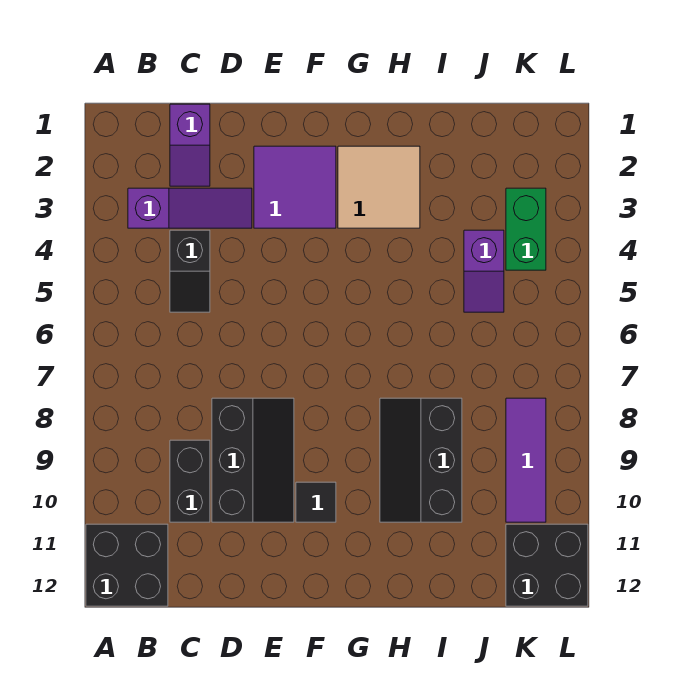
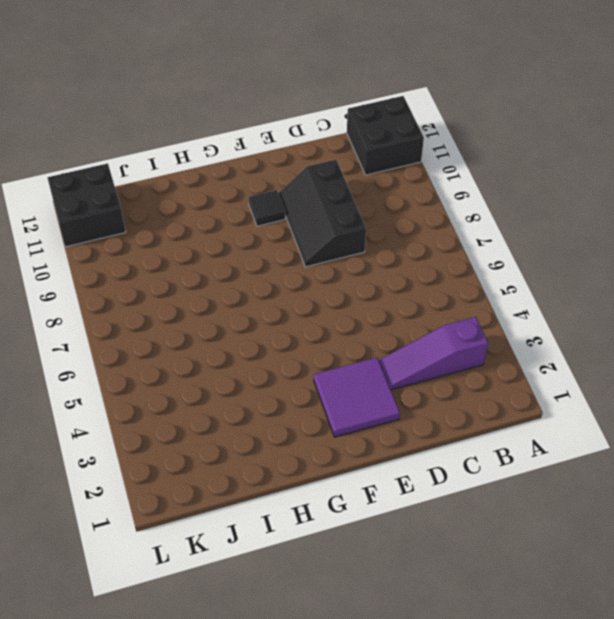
none -> purple slope C1:C2 level 1 top 1
none -> black slope C4:C5 level 1 top 4
none -> black brick C9:C10 level 1

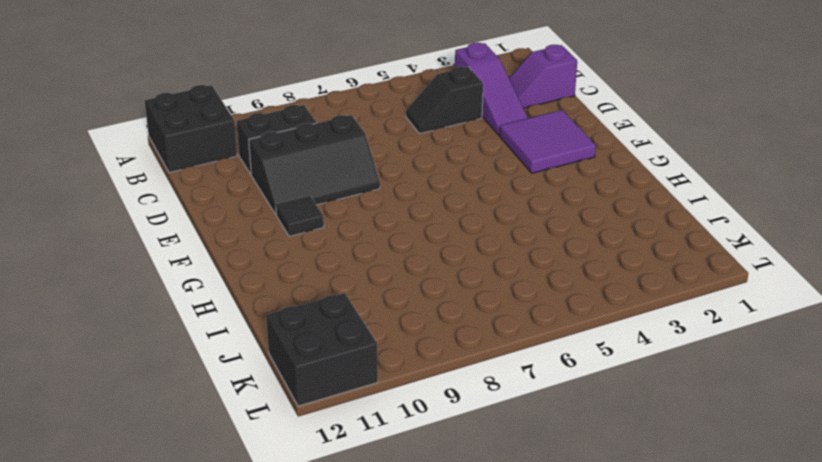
none -> tan tile G2:H3 level 1
none -> black slope H8:I10 level 1 top I
none -> purple slope J4:J5 level 1 top 4

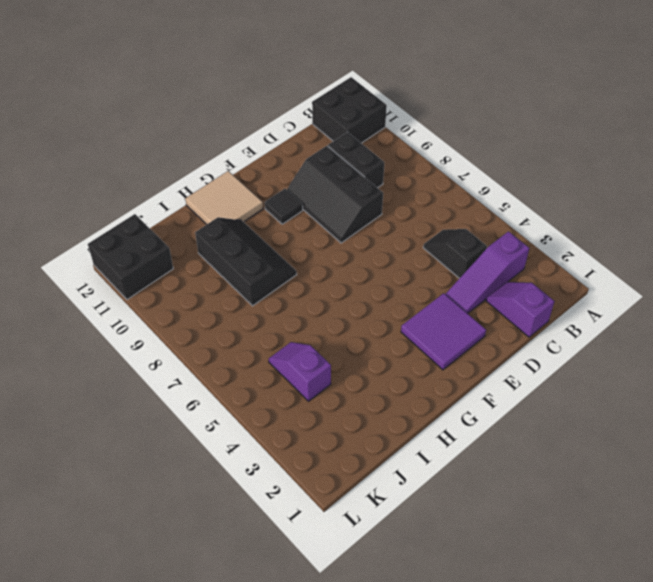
tan tile G11:H12 level 1 -> tan tile G2:H3 level 1
none -> green brick K3:K4 level 1
none -> purple tile K8:K10 level 1

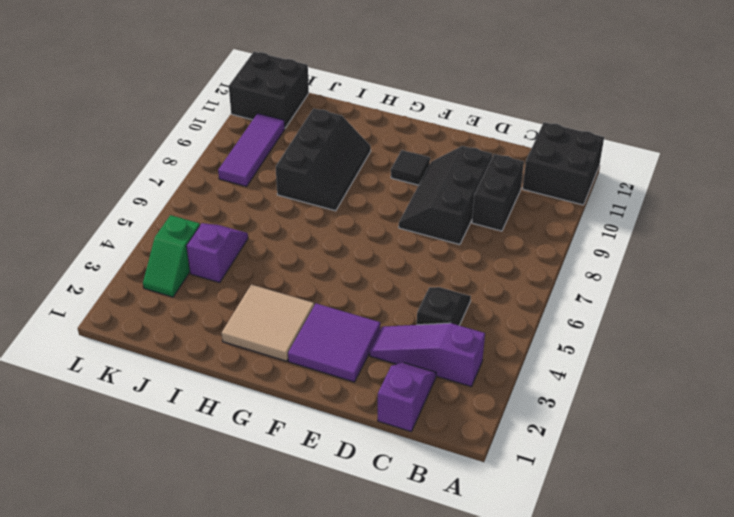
green slope K3:K4 level 1 top 4 -> green brick K3:K4 level 1

